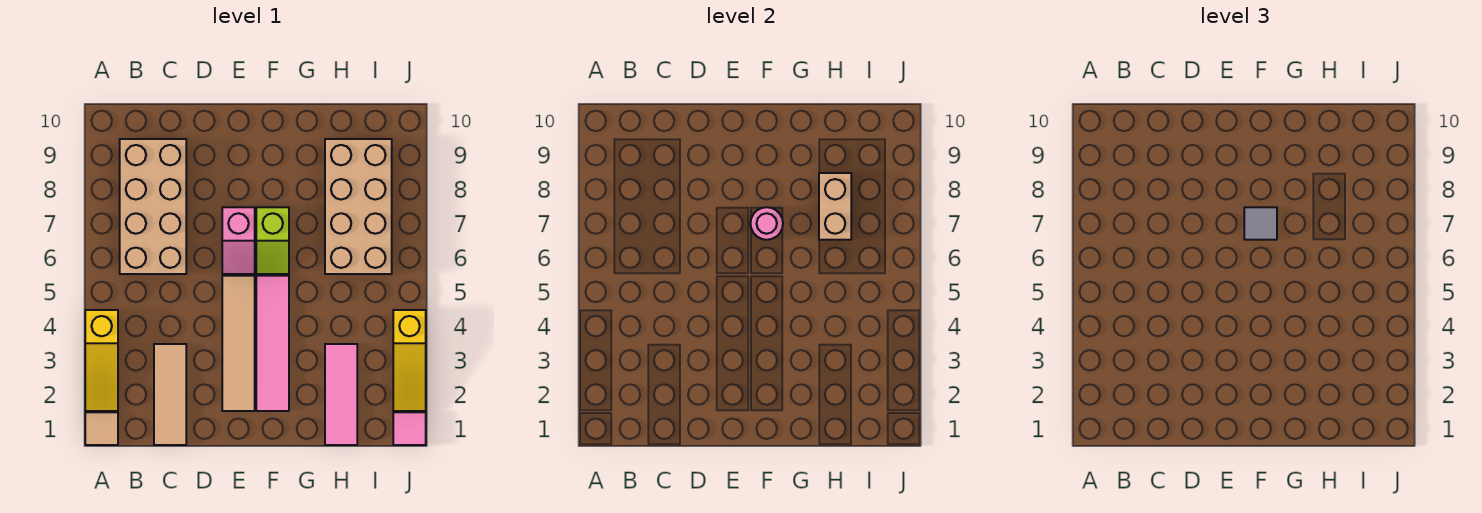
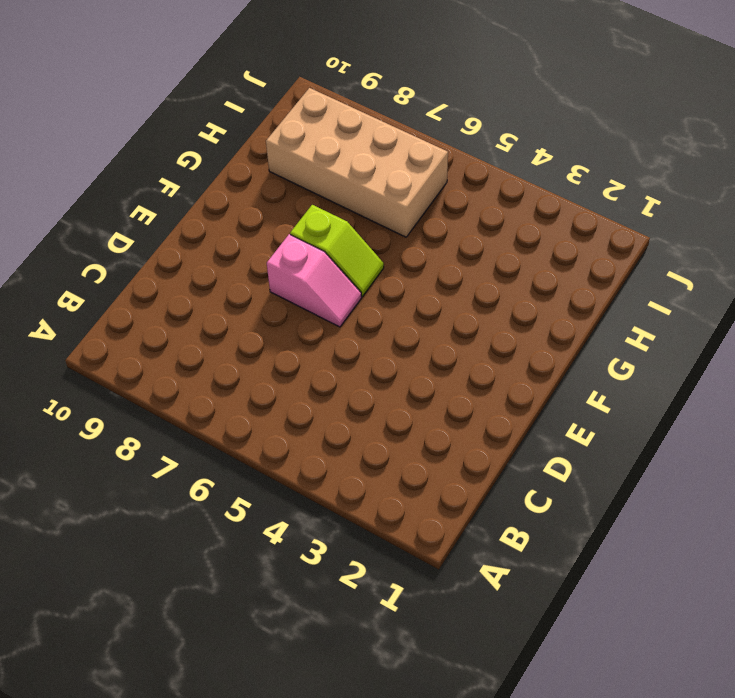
none -> tan tile A1 level 1
none -> yellow slope A2:A4 level 1 top 4
none -> tan brick B6:C9 level 1

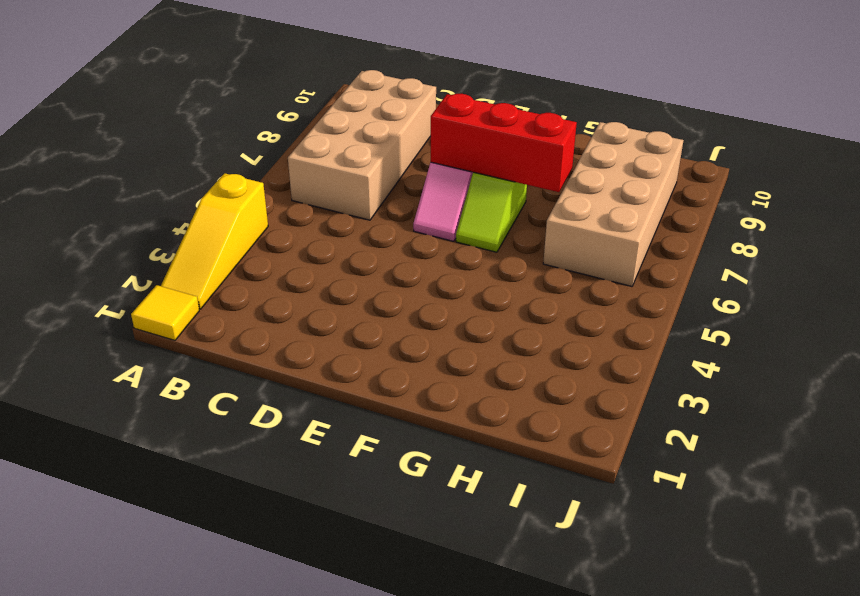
yellow tile A1 level 1 -> tan tile A1 level 1
red brick E7:G7 level 2 -> pink round brick F7 level 2
none -> tan tile C1:C3 level 1
none -> tan tile E2:E5 level 1
none -> pink tile F2:F5 level 1

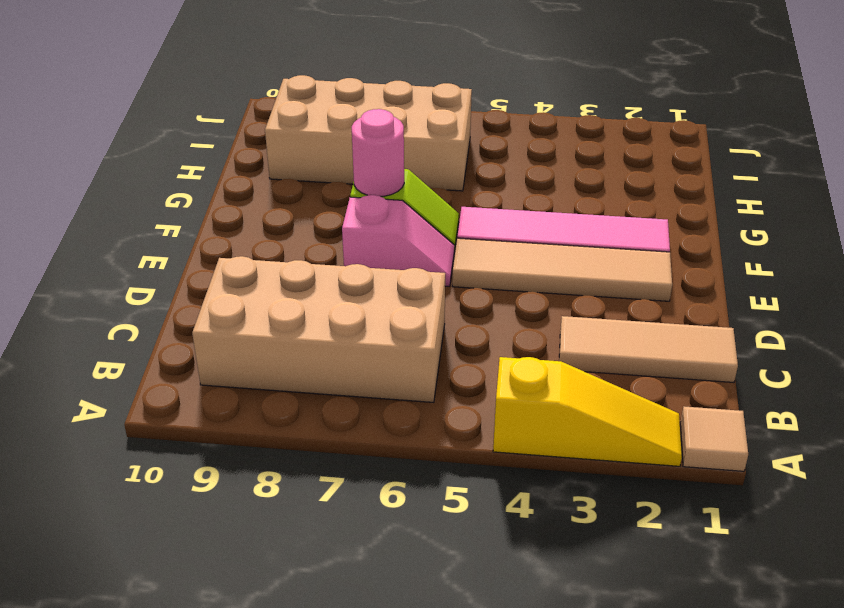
none -> pink tile H1:H3 level 1
none -> pink tile J1 level 1
none -> yellow slope J2:J4 level 1 top 4

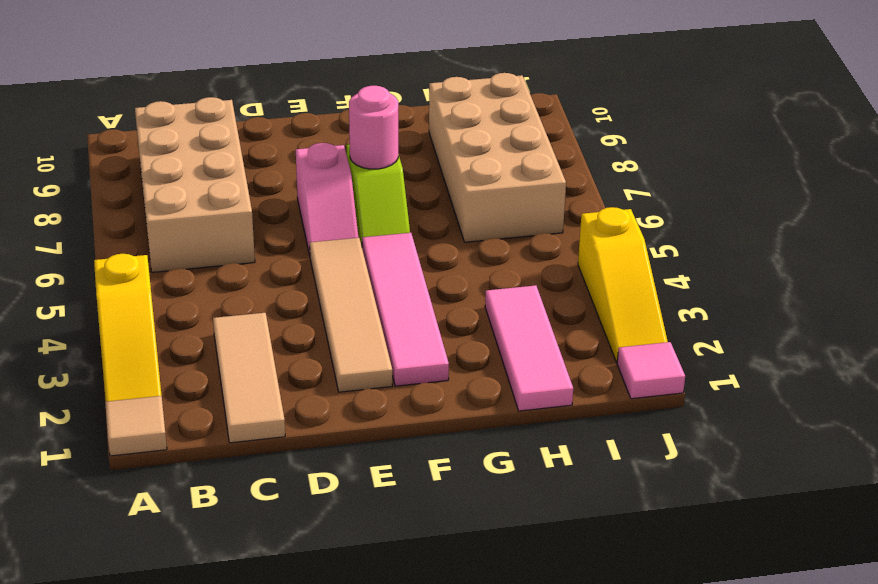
none -> tan brick H7:H8 level 2
none -> grey tile F7 level 3

